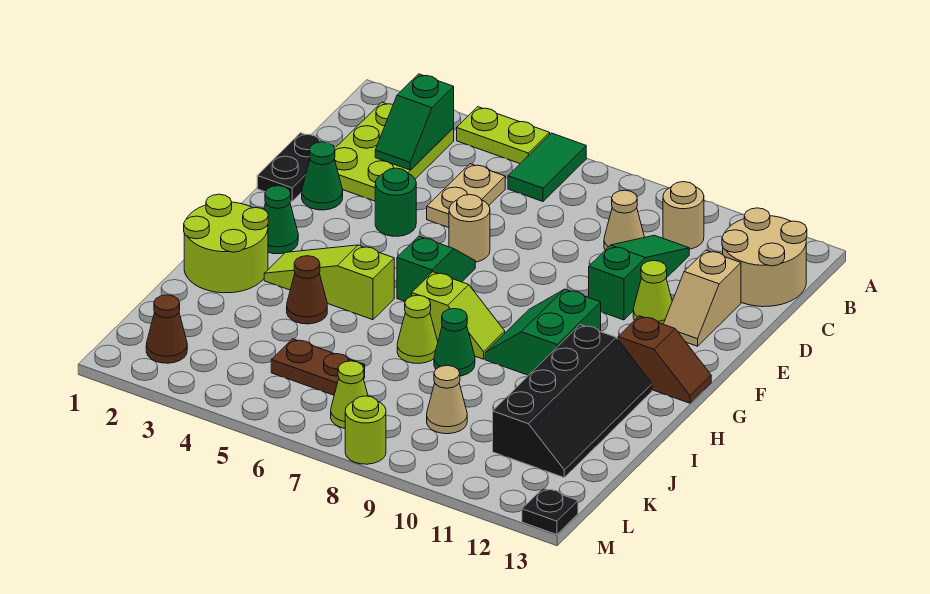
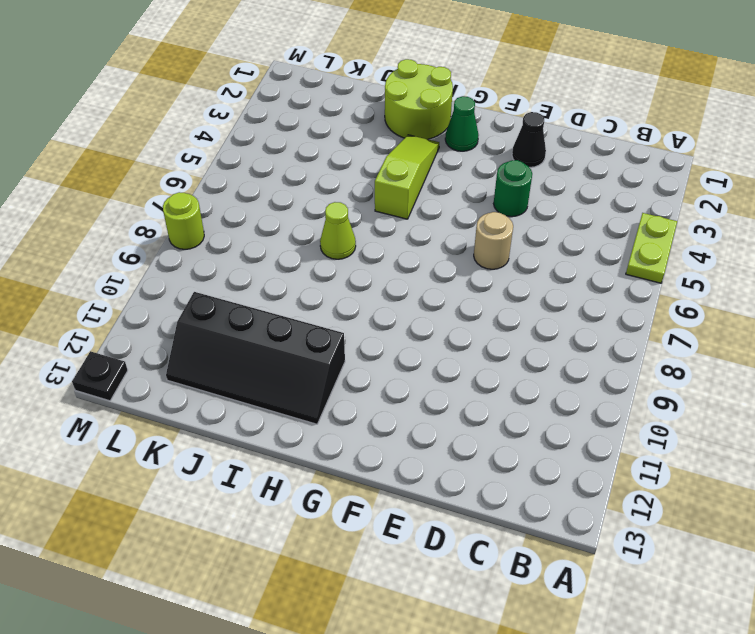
black cone E2 level 1 -> green cone E2 level 1
none -> green tile A6:B6 level 1
none -> lime plate B2:D3 level 1
none -> tan round brick B10 level 1
none -> tan round brick B12:C13 level 1

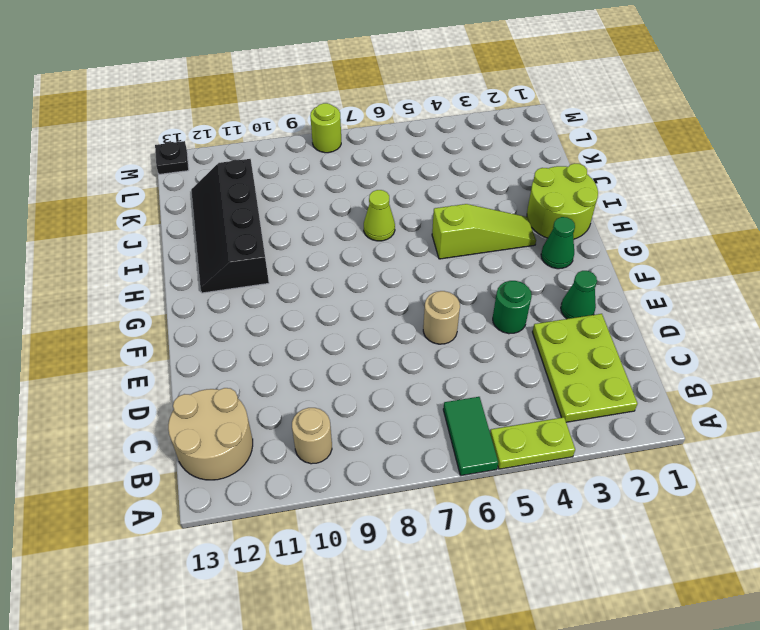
none -> tan plate C5:D5 level 1
none -> tan cone C9 level 1
none -> green slope C10:E10 level 1 top E
none -> black plate D1:E1 level 1

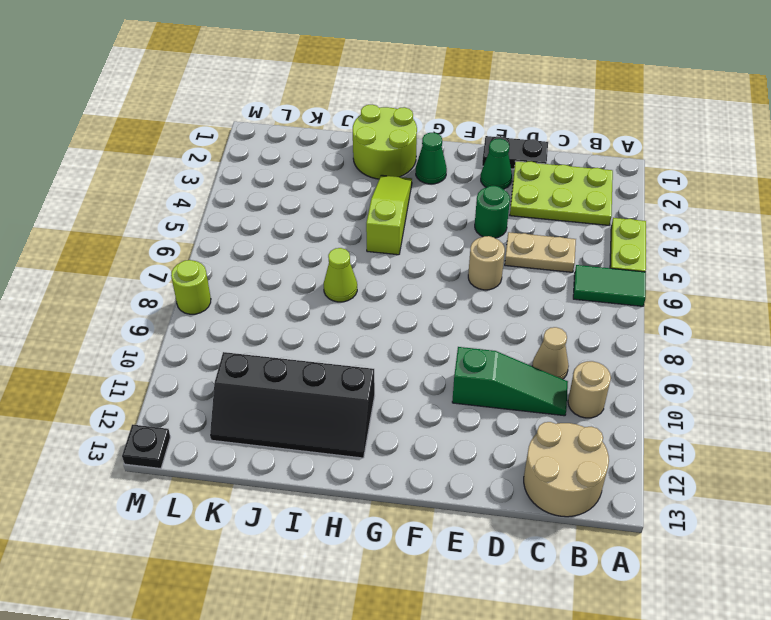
none -> tan slope D12:E12 level 1 top D
none -> lime cone E11 level 1
none -> green slope F6:G6 level 1 top G
none -> green slope G9:H10 level 1 top 10

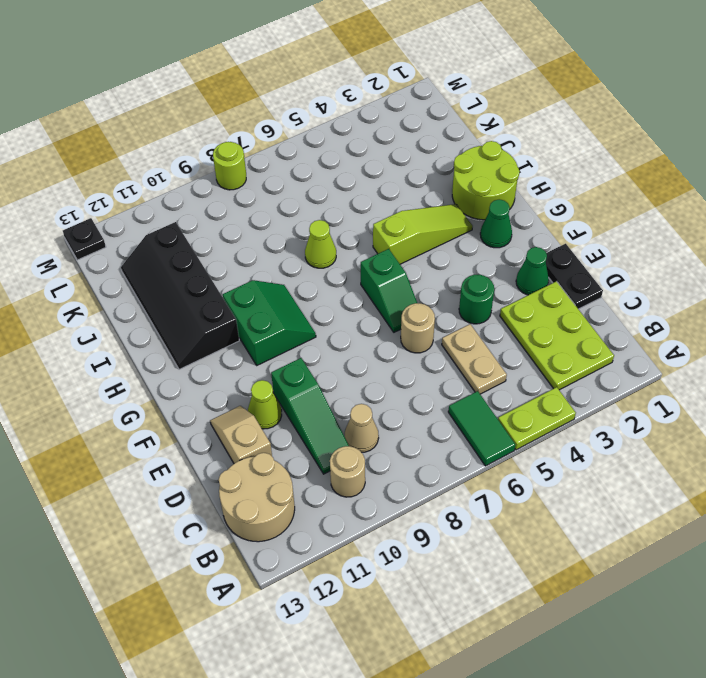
none -> brown slope G12:G13 level 1 top 12
none -> lime slope H7:H8 level 1 top 7
none -> brown cone I4 level 1
none -> green cone I8 level 1

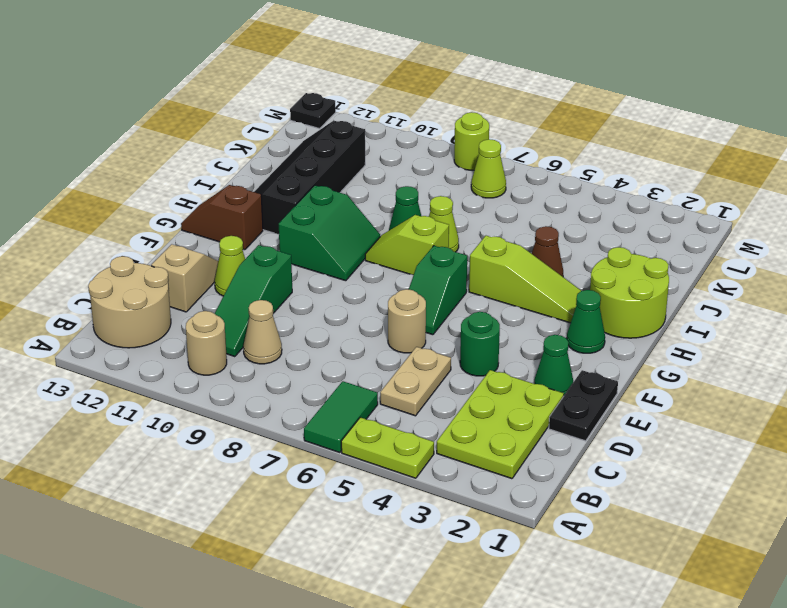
none -> brown plate K5:K6 level 1
none -> tan cone K9 level 1
none -> brown cone L2 level 1
none -> green slope B3:C3 level 2 top B

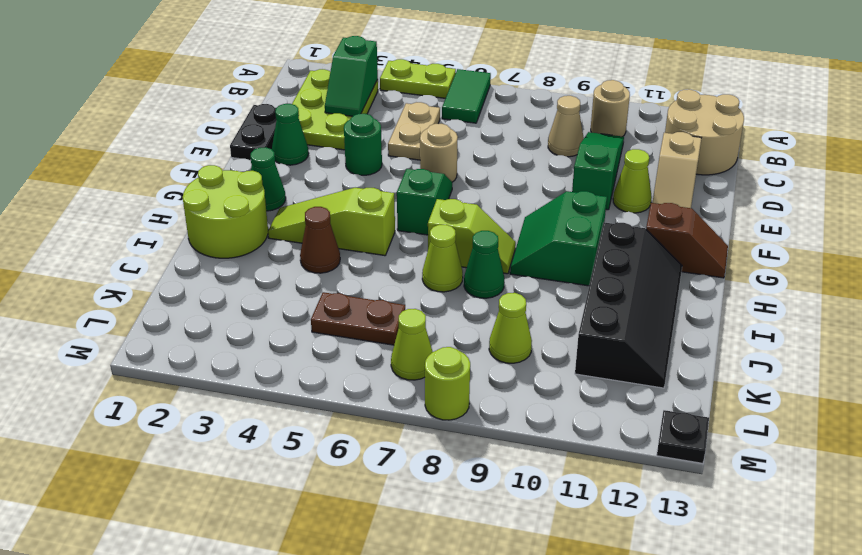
lime cone K9 level 1 -> tan cone K9 level 1
none -> brown cone L2 level 1

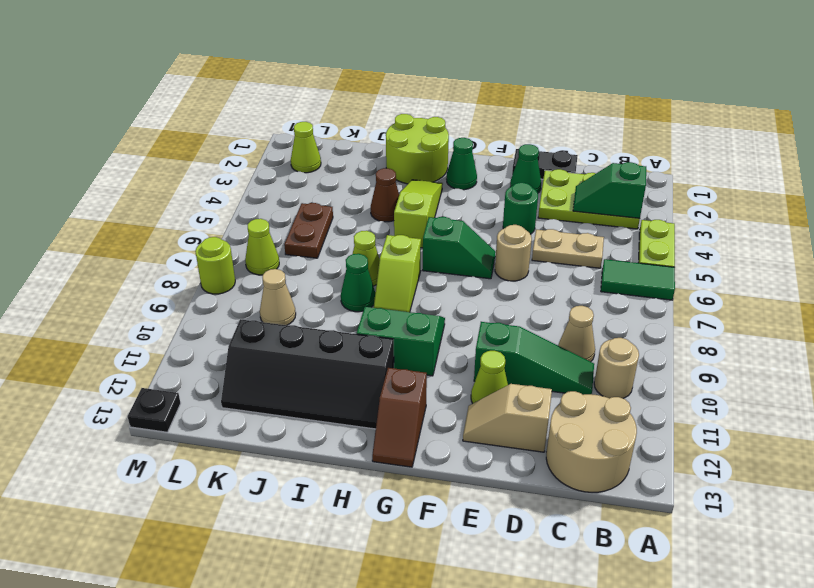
lime cone L2 level 1 -> brown cone L2 level 1

